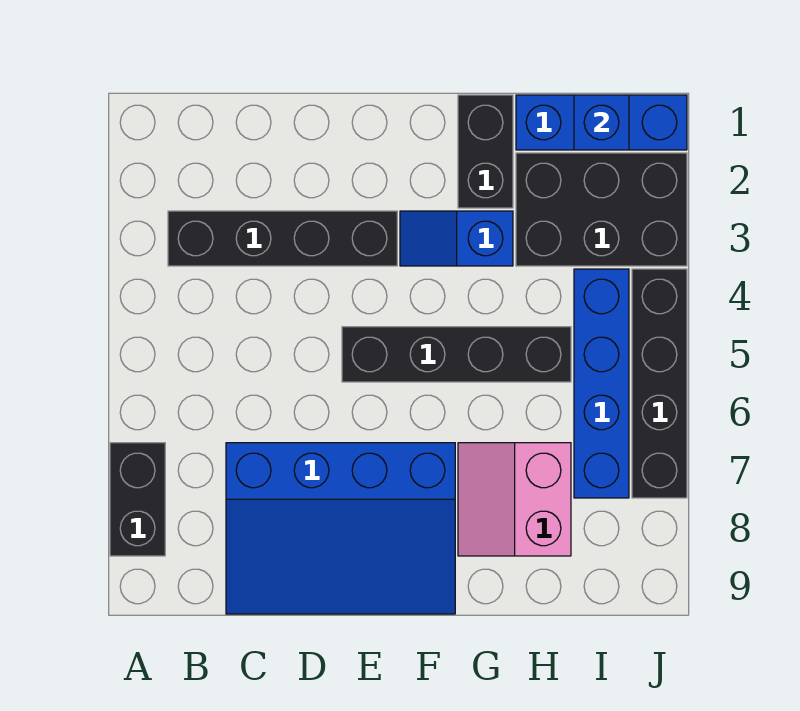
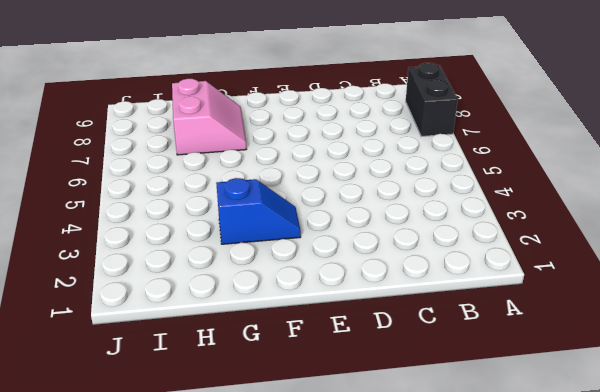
none -> black brick B3:E3 level 1
none -> blue slope C7:F9 level 1 top 7
none -> black brick E5:H5 level 1

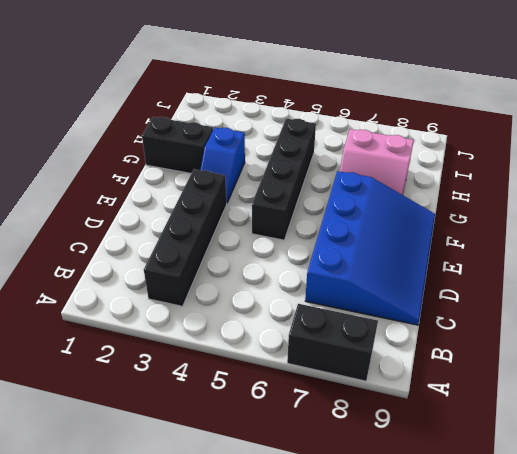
none -> blue brick H1:J1 level 1
none -> black brick H2:J3 level 1
none -> blue brick I4:I7 level 1

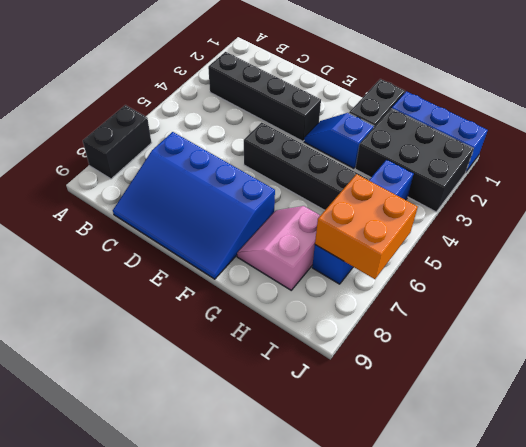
orange brick I6:J7 level 2 -> none
none -> black brick J4:J7 level 1
none -> blue brick I1 level 2

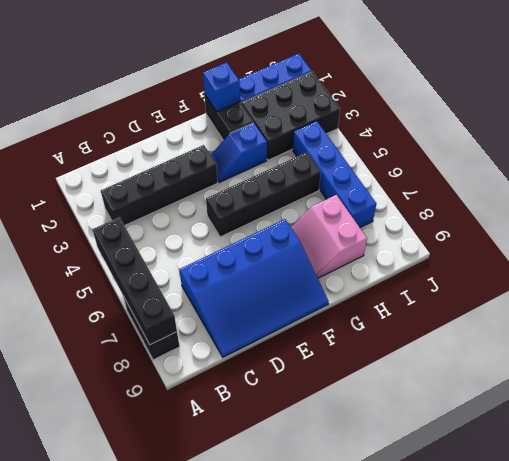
black brick A5:A8 level 2 -> black brick J4:J7 level 1
blue brick G1 level 2 -> blue brick I1 level 2

